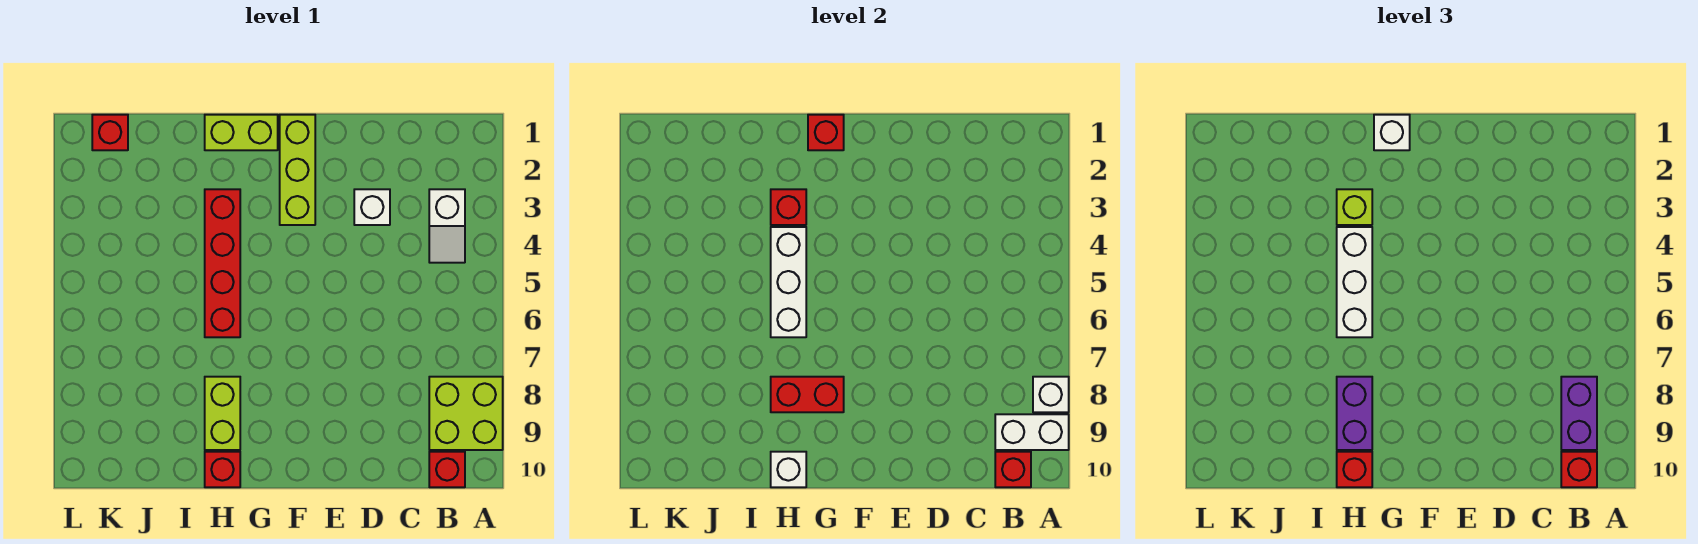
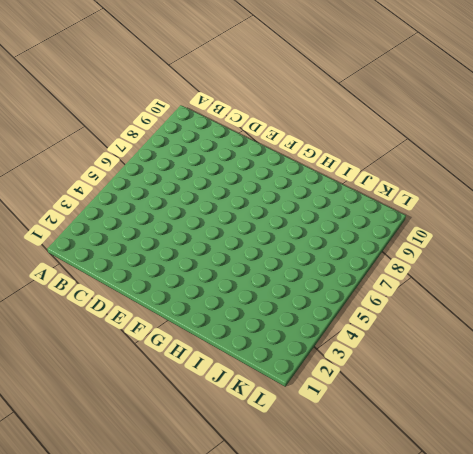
none -> lime brick A8:B9 level 1
none -> white slope B3:B4 level 1 top 3
none -> red brick B10 level 1

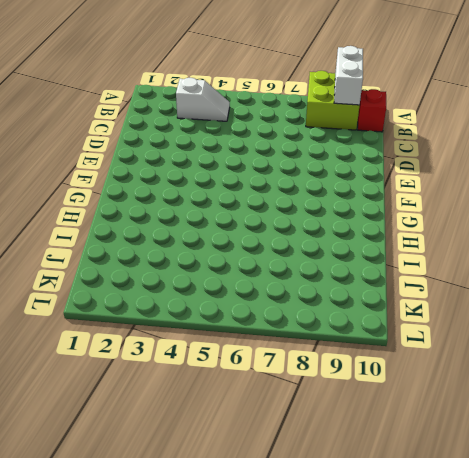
none -> white brick D3 level 1
none -> lime brick F1:F3 level 1
none -> lime brick G1:H1 level 1

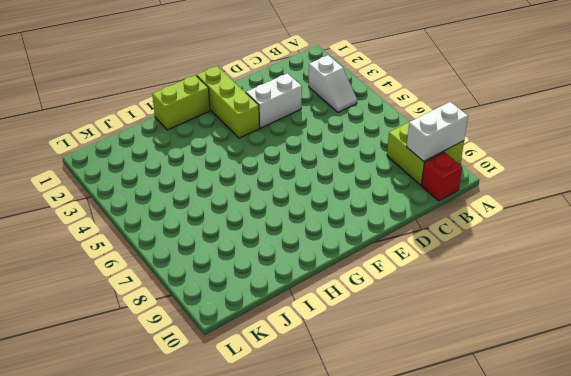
white brick D3:E3 level 1 -> white brick D3 level 1
none -> red brick H3:H6 level 1
none -> lime brick H8:H9 level 1
none -> red brick H10 level 1

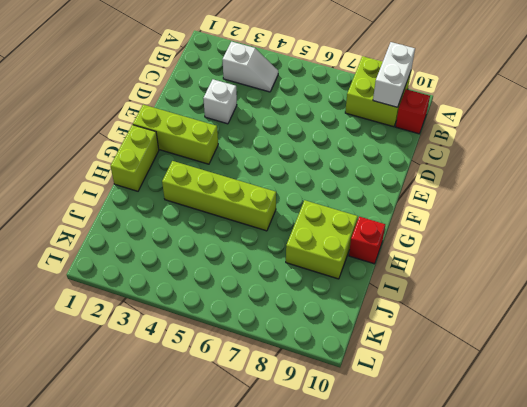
lime brick H3:H6 level 1 -> red brick H3:H6 level 1
lime brick H8:I9 level 1 -> lime brick H8:H9 level 1
none -> red brick K1 level 1
none -> white brick A8 level 2
none -> red brick B10 level 2

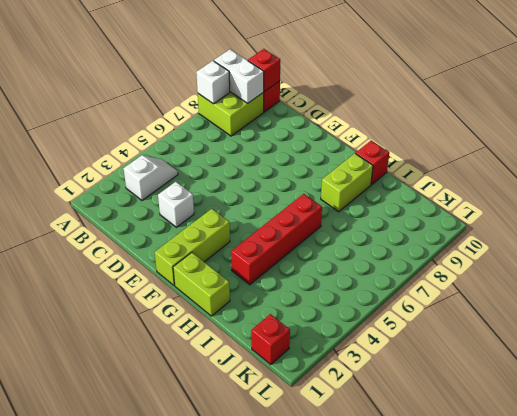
none -> red brick G1 level 2
none -> red brick G8:H8 level 2
none -> red brick H3 level 2

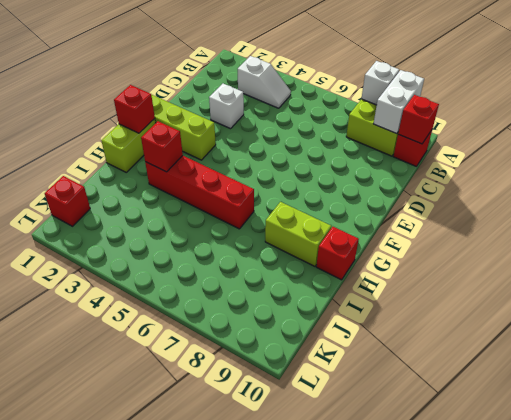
none -> red brick G8:H8 level 2
none -> white brick H4:H6 level 2
none -> white brick H10 level 2

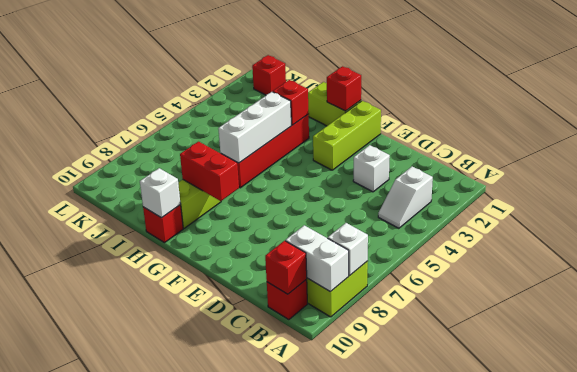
none -> purple brick B8:B9 level 3
none -> red brick B10 level 3
none -> white brick G1 level 3

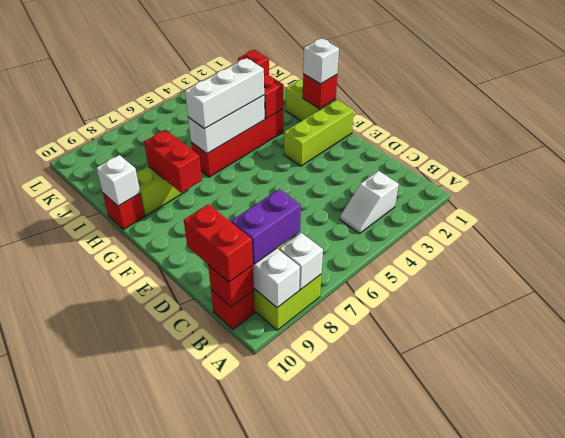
red brick B10:C10 level 3 -> red brick B10 level 3
none -> white brick D3 level 1
none -> lime brick H3 level 3
none -> purple brick H8:H9 level 3

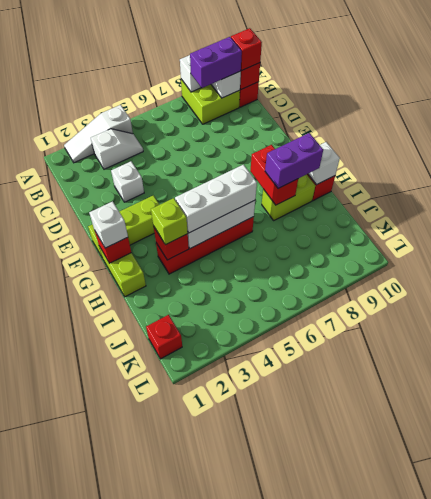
white slope A2:A4 level 1 top 4 -> none
none -> red brick H10 level 3

